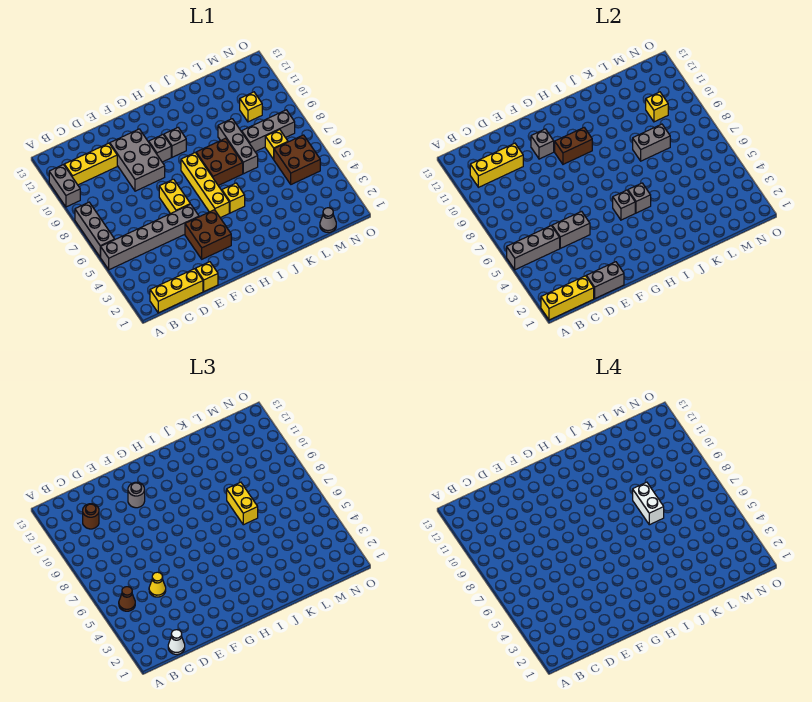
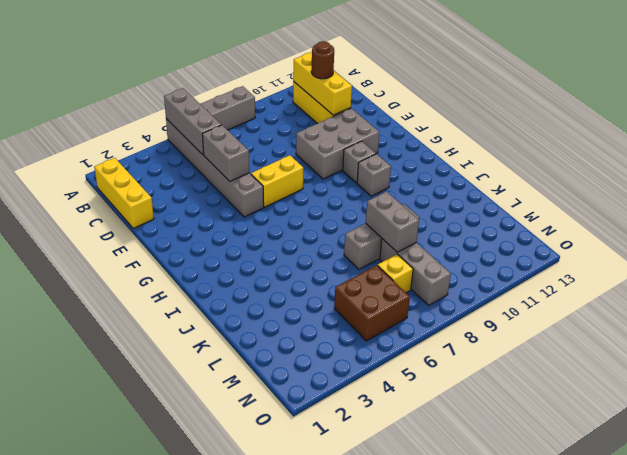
none -> grey brick A10:A11 level 1
none -> yellow brick E1 level 1
none -> brown brick F3:G4 level 1
none -> yellow brick H5:H8 level 1

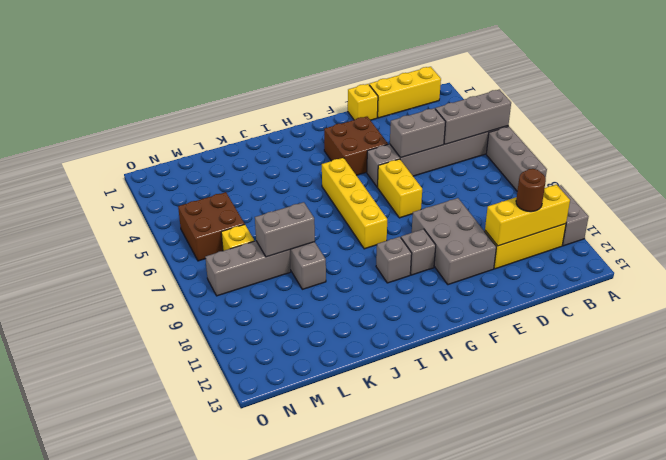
none -> yellow brick I5 level 1
none -> brown brick I7:J8 level 1
none -> grey cone M1 level 1
none -> yellow brick M10 level 1

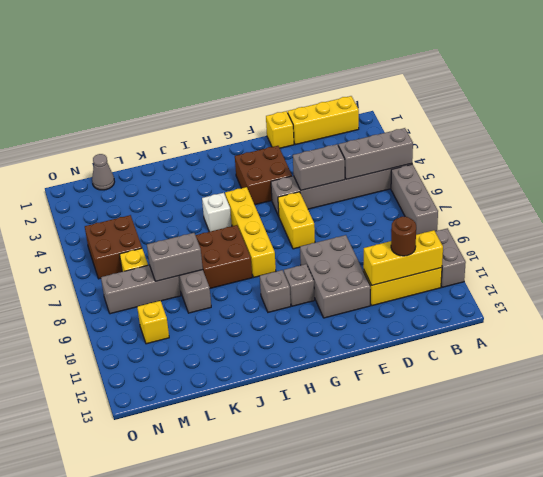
white brick I5 level 1 -> yellow brick I5 level 1
none -> yellow brick A1:C1 level 2
none -> grey brick D1:E1 level 2
none -> grey brick F11 level 2
none -> brown brick G10:H10 level 2

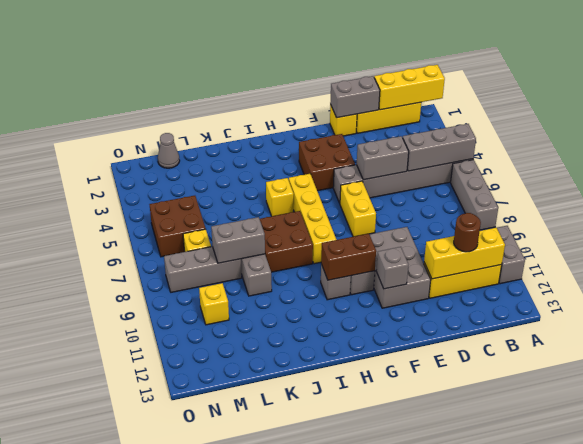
none -> grey brick H5 level 2
none -> grey brick I5 level 2
none -> yellow brick M10 level 2
none -> brown cone B5 level 3

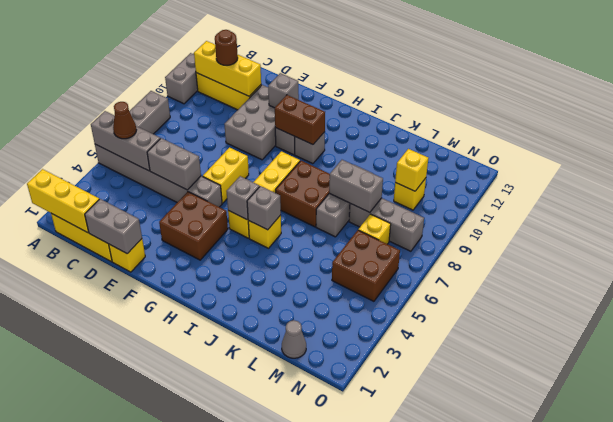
none -> white cone C1 level 3
none -> yellow cone D5 level 3
none -> grey round brick F11 level 3
none -> yellow brick K7:K8 level 3

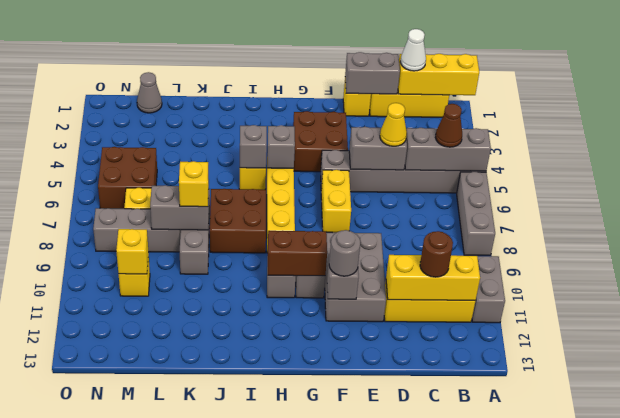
yellow brick K8 level 3 -> yellow brick K7:K8 level 3
none -> white brick K7:K8 level 4

